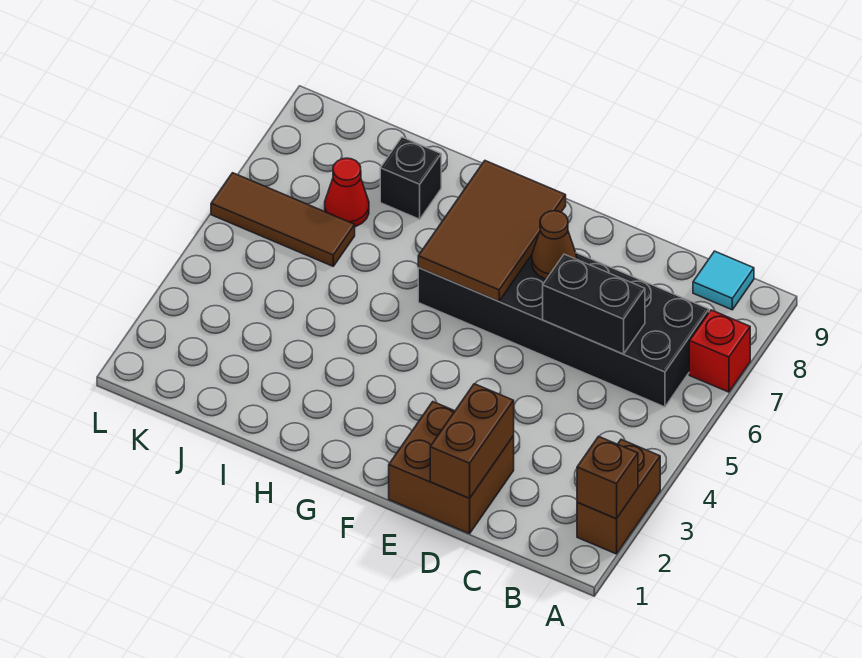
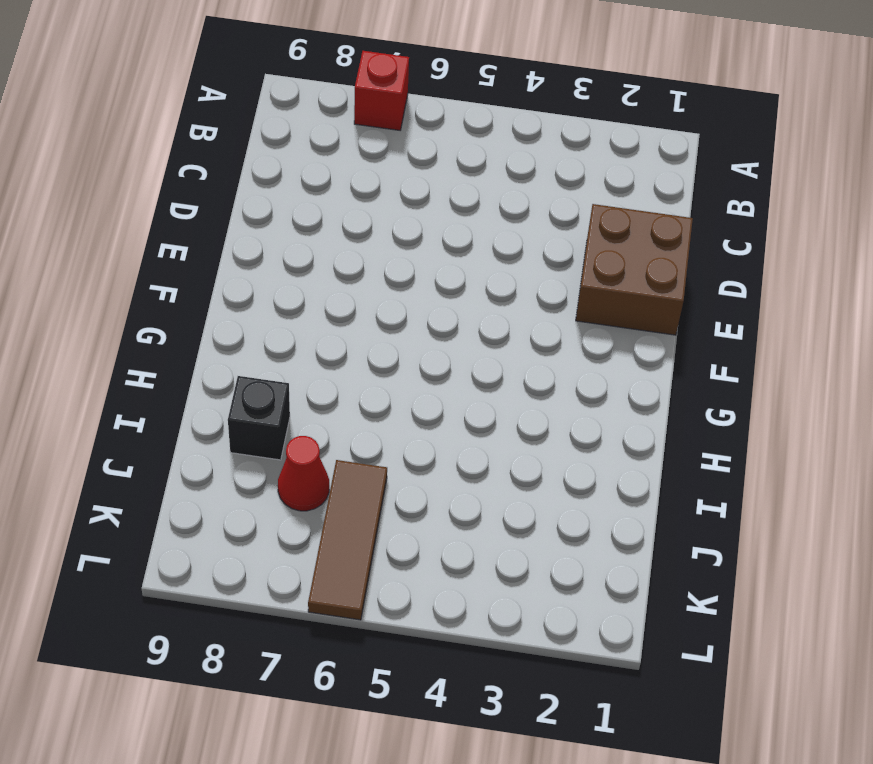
none -> brown brick A2:A3 level 1
none -> black brick B6:G7 level 1
none -> cyan tile B9 level 1

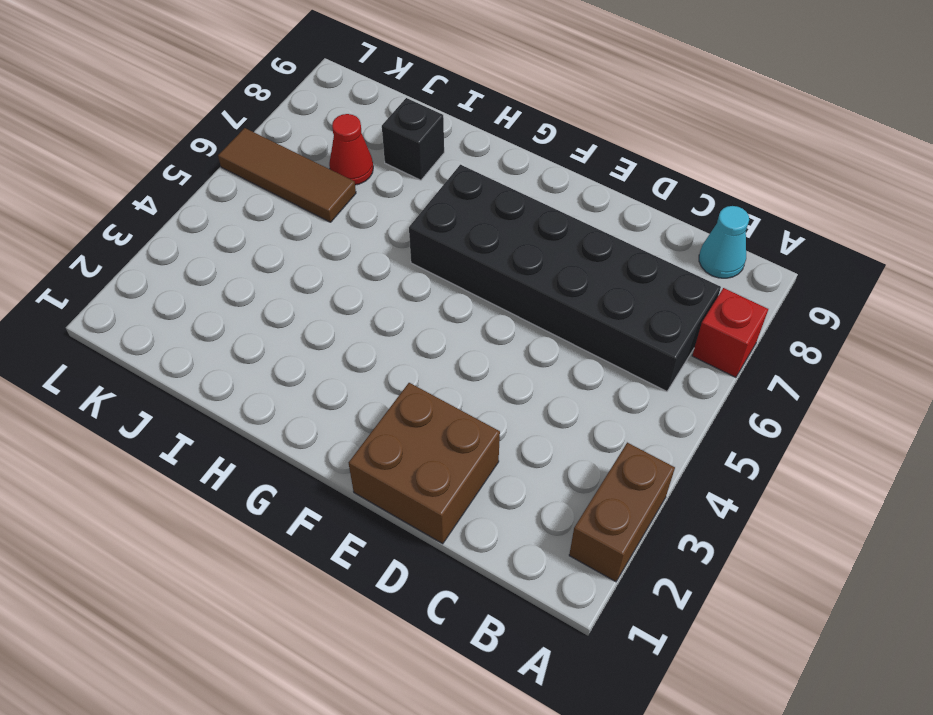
cyan cone B9 level 1 -> cyan tile B9 level 1
none -> brown brick A2 level 2
none -> black brick C6:D6 level 2
none -> brown brick D1:D2 level 2

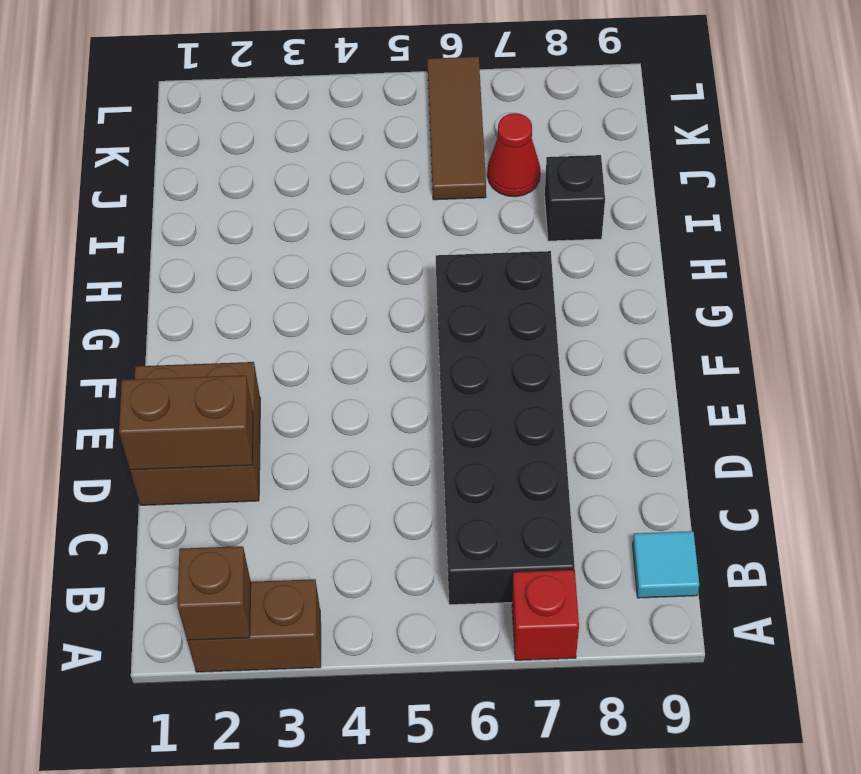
none -> black brick C6:D6 level 2
none -> brown cone E7 level 2
none -> brown tile F6:G8 level 2

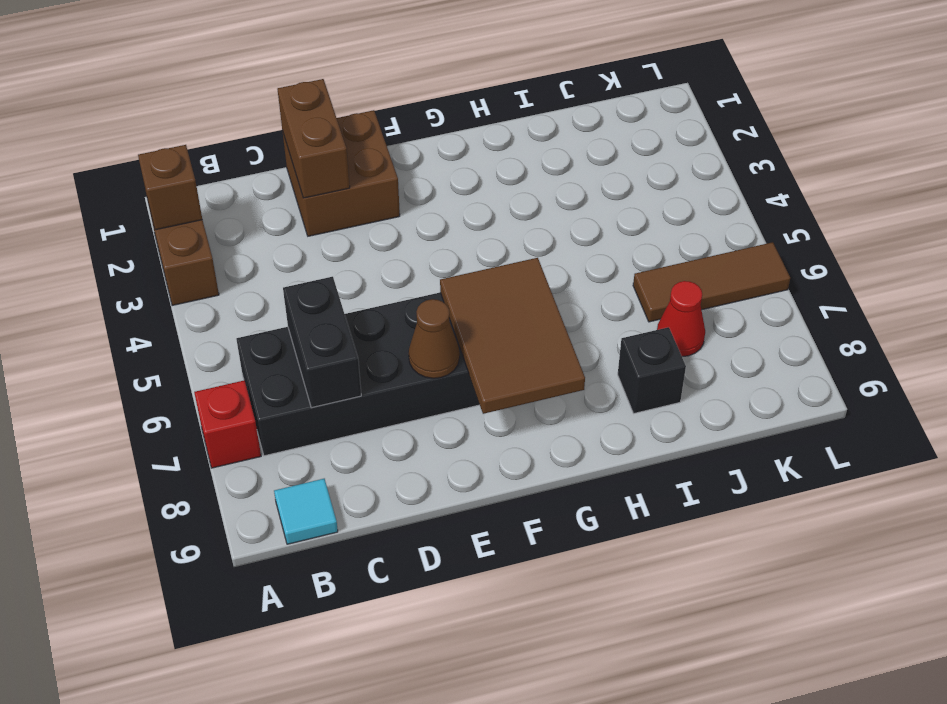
black brick C6:C7 level 2 -> black brick C6:D6 level 2

